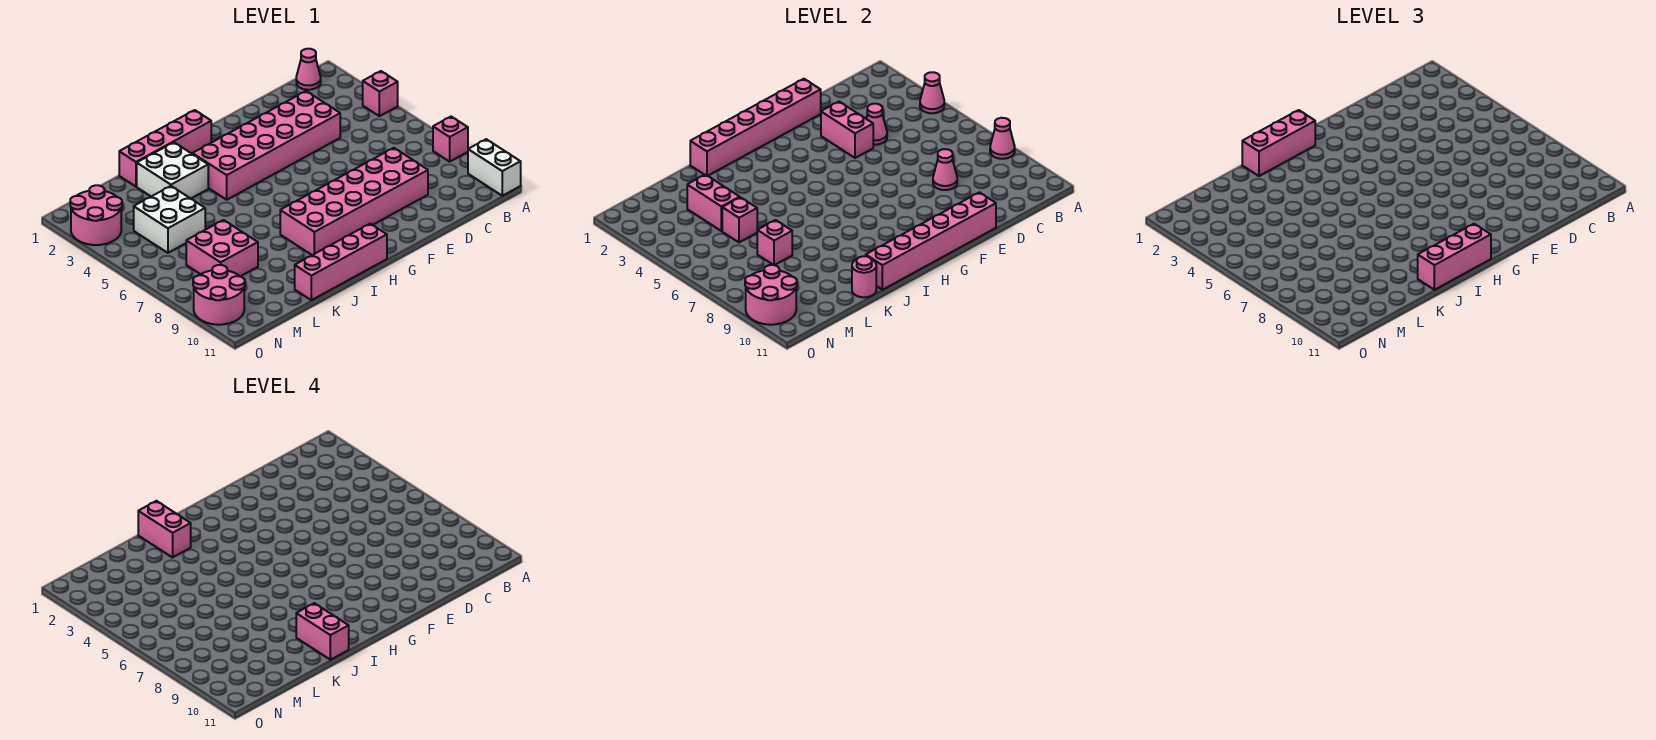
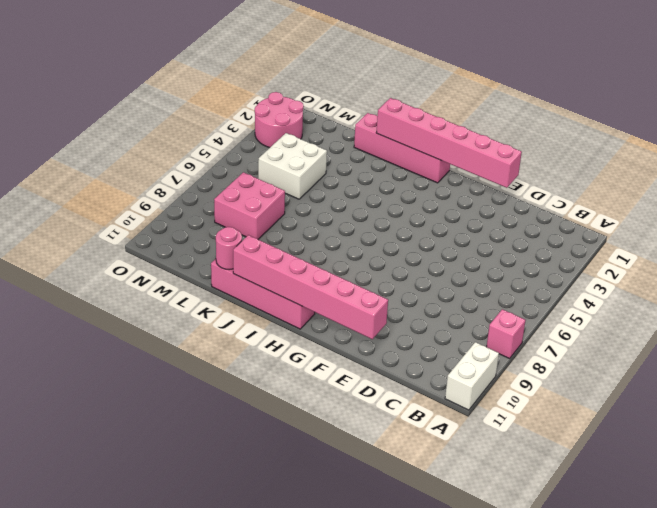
none -> pink brick A4 level 1
none -> pink cone B1 level 1
none -> pink brick D3:I4 level 1

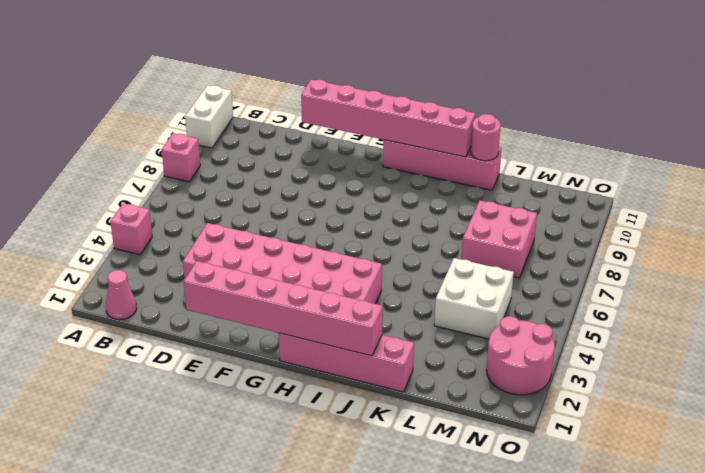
none -> pink brick D8:I9 level 1
none -> white brick J2:K3 level 1
none -> pink round brick N9:O10 level 1

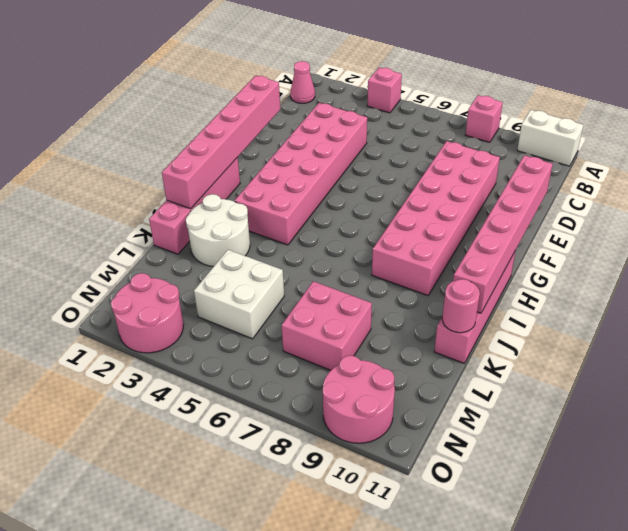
white round brick J2:K3 level 1 -> white brick J2:K3 level 1
none -> pink cone A4 level 2
none -> pink cone A8 level 2
none -> pink cone D4 level 2

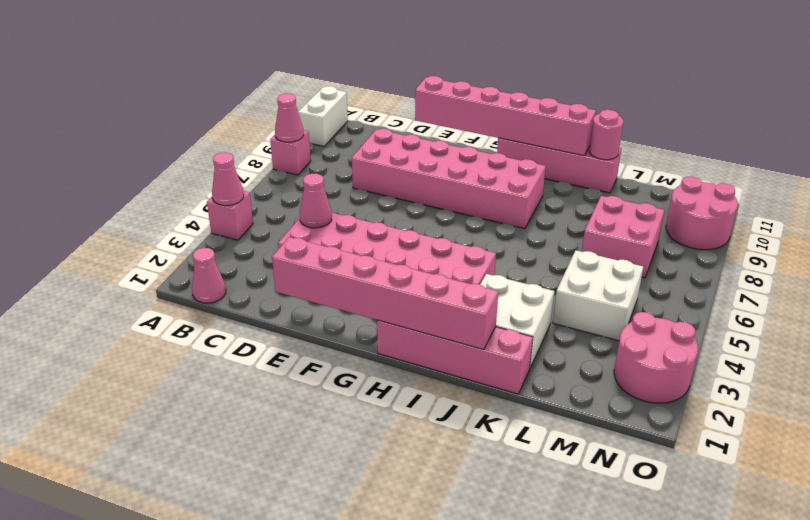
none -> pink cone D8 level 2
none -> pink brick E3:E4 level 2
none -> pink brick L3:L4 level 2

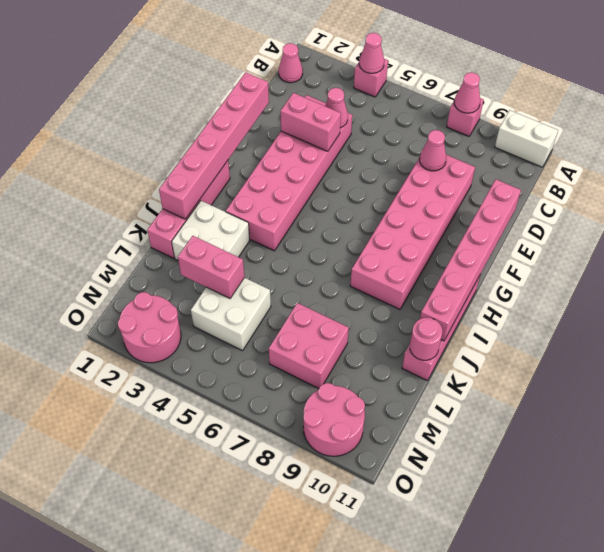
none -> pink brick L5 level 2
none -> pink brick L7 level 2
none -> pink round brick N9:O10 level 2

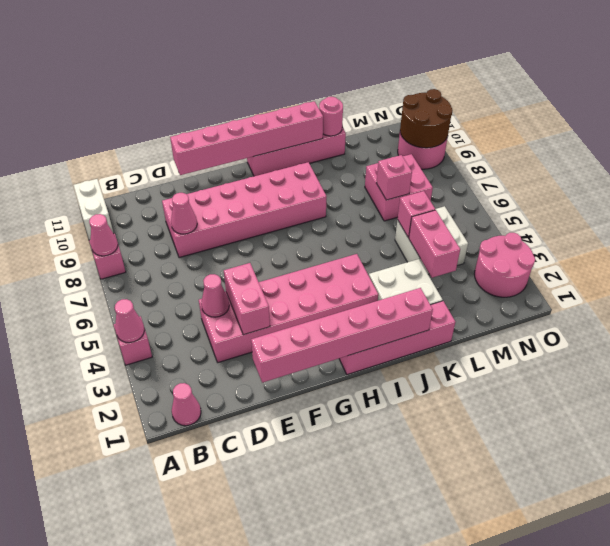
brown round brick N9:O10 level 2 -> pink round brick N9:O10 level 2
none -> pink brick H1:J1 level 3
none -> pink brick H11:J11 level 3
none -> pink brick J1:J2 level 4

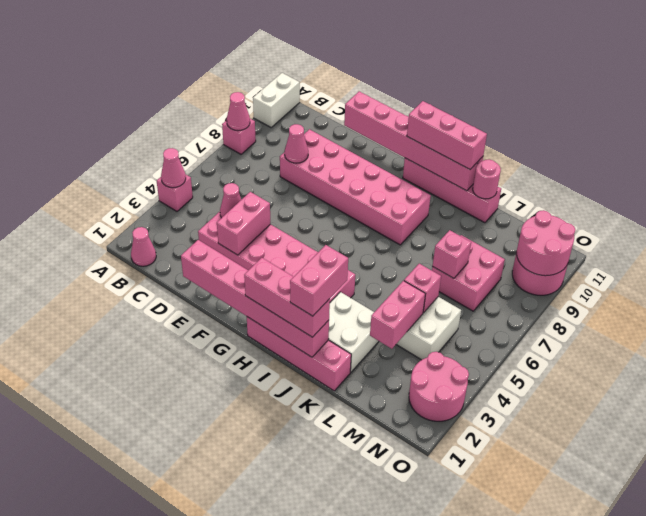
none -> pink brick J10:J11 level 4

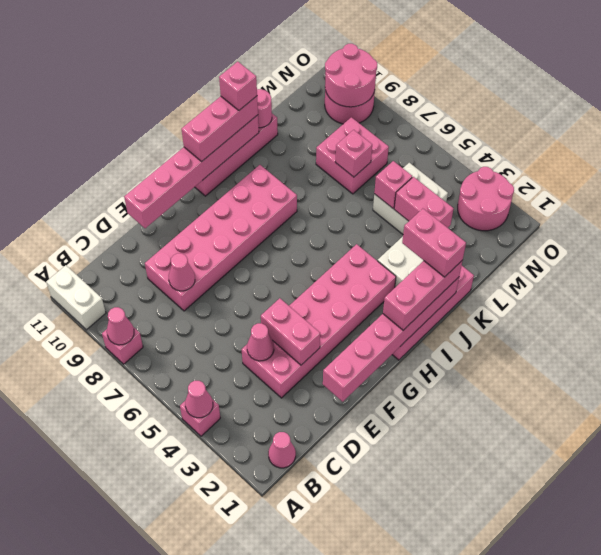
pink brick J11 level 4 -> pink brick J10:J11 level 4

